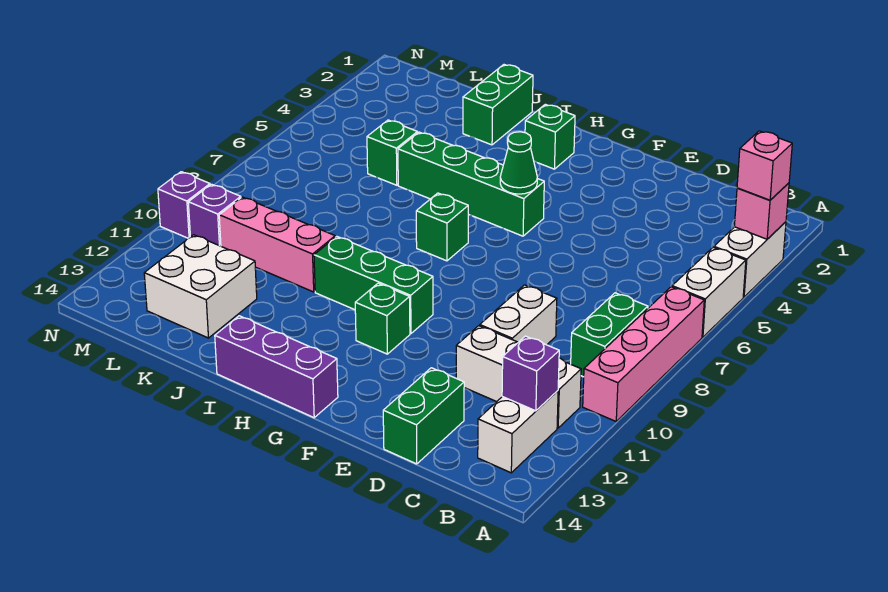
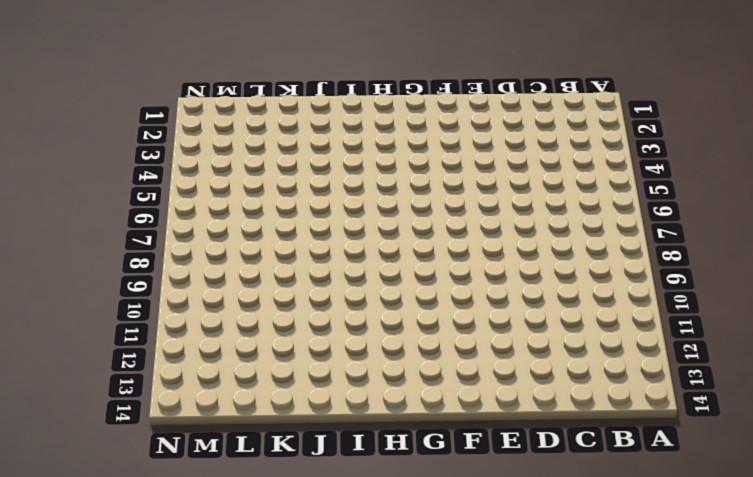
none -> white brick A3:A4 level 1
none -> white brick A5:A6 level 1
none -> pink brick A7:A10 level 1

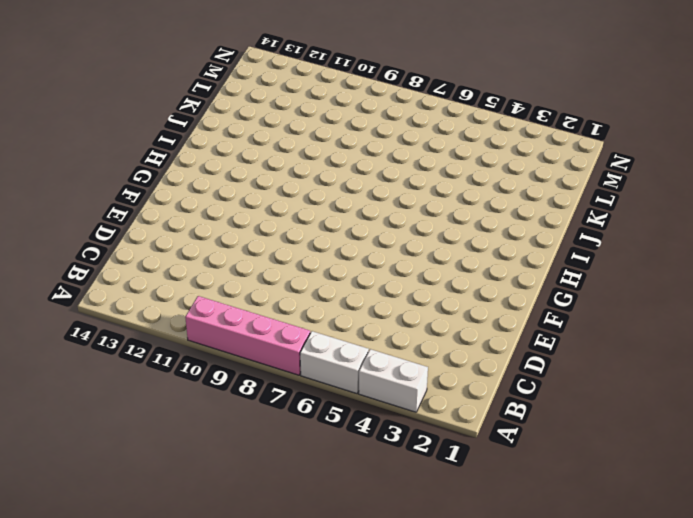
none -> green brick B8:B9 level 1
none -> white brick B11:D11 level 1
none -> white brick B12:B13 level 1

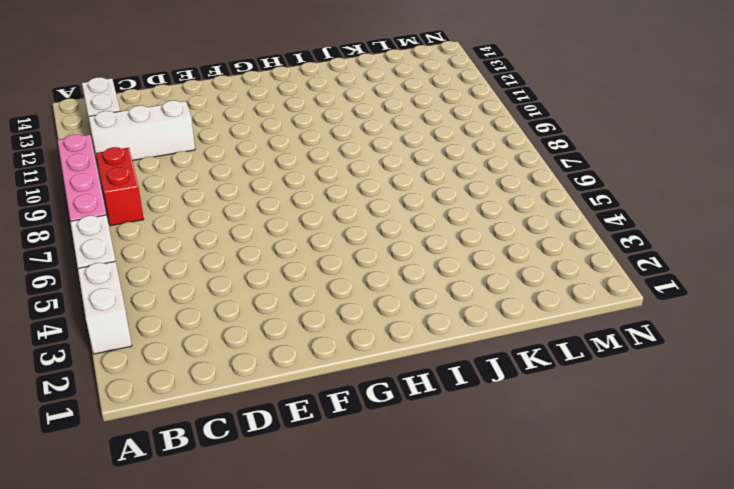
red brick B8:B9 level 1 -> green brick B8:B9 level 1
none -> white brick D9:D10 level 1
none -> green brick D13:D14 level 1
none -> green brick G5:J5 level 1

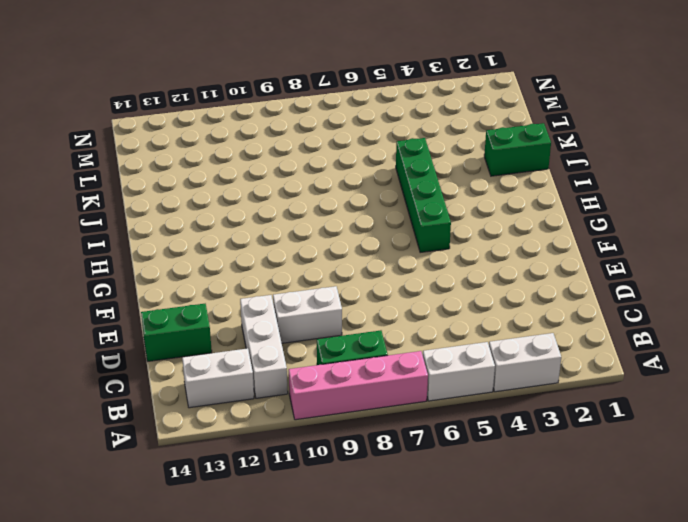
none -> green brick G10:I10 level 1
none -> green brick G11 level 1
none -> purple brick G14:I14 level 1

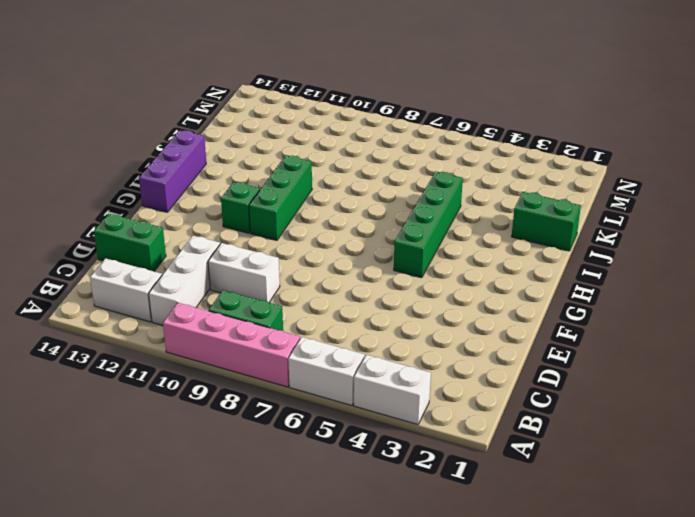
none -> green brick H2 level 1
none -> green brick H7 level 1
none -> pink brick J10:L10 level 1

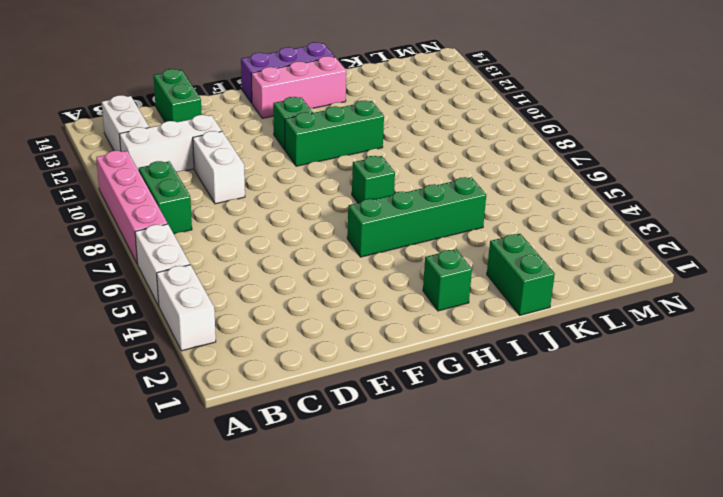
pink brick G13:I13 level 1 -> pink brick J10:L10 level 1
none -> green brick K5 level 1
none -> white brick K12:L13 level 1
none -> purple brick M10 level 1

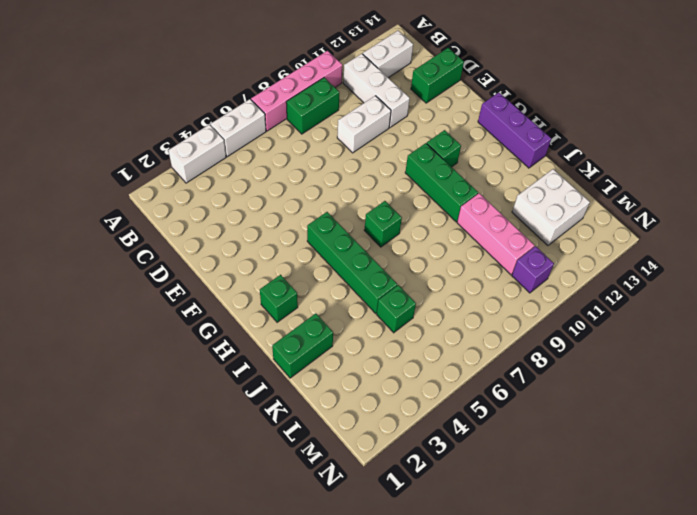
none -> purple brick N10 level 1
none -> pink brick A3 level 2
none -> purple brick B12 level 2

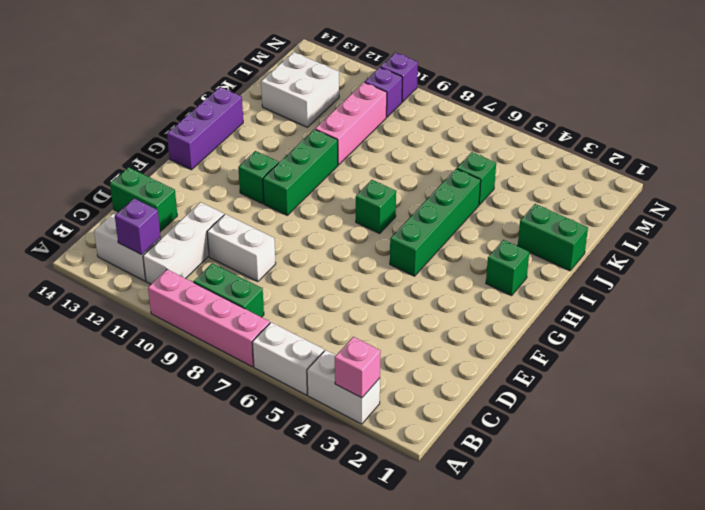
none -> green cone G5 level 2
none -> pink brick A3 level 3

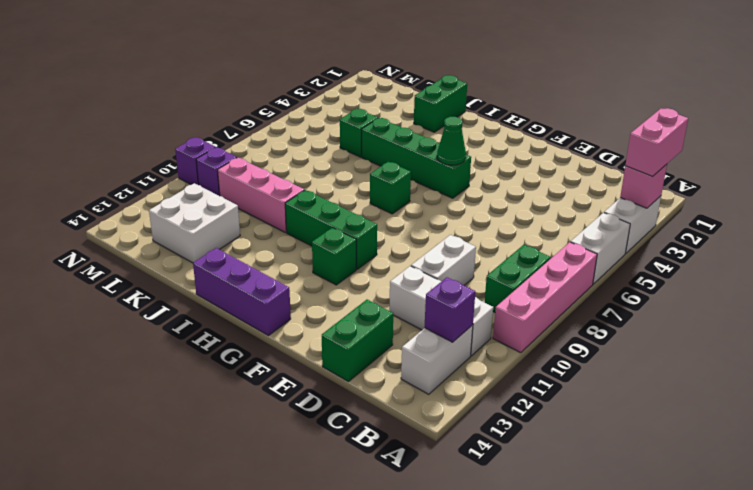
pink brick A2:A3 level 3 -> pink brick A3 level 3
none -> green brick H2 level 1

